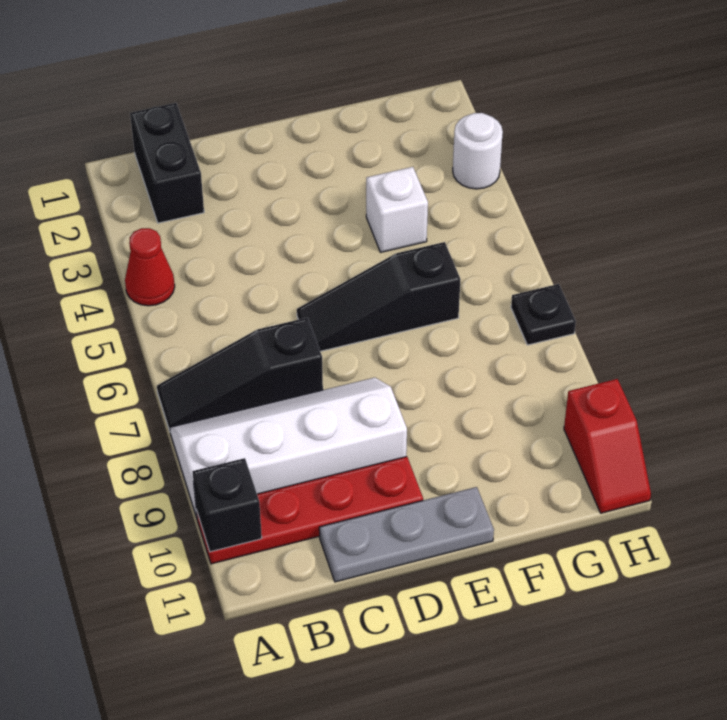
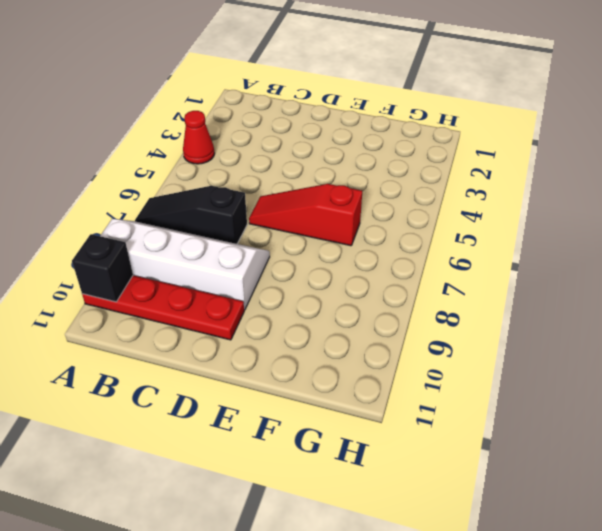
red slope D6:F6 level 1 top F -> black slope D6:F6 level 1 top F
none -> black brick B1:B2 level 1
none -> grey plate C11:E11 level 1
none -> white brick F4 level 1

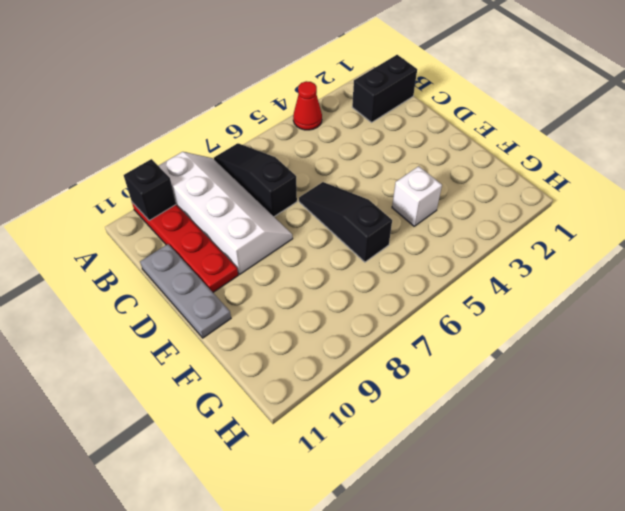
none -> white round brick H3 level 1
none -> black plate H7 level 1
none -> red slope H10:H11 level 1 top 10

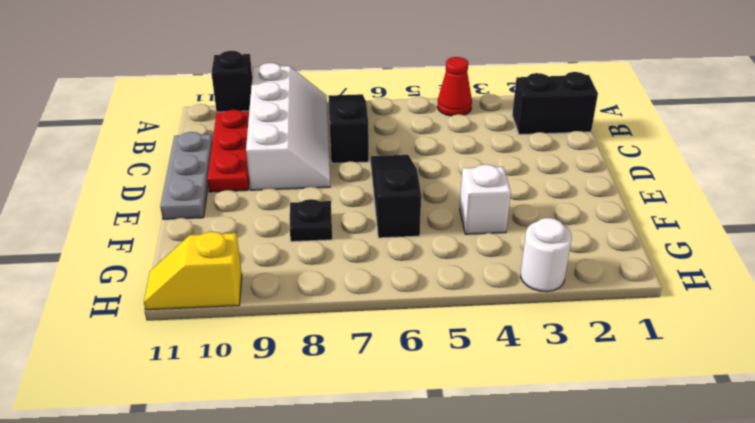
black plate F8 level 1 -> black plate H7 level 1
yellow slope H10:H11 level 1 top 10 -> red slope H10:H11 level 1 top 10

